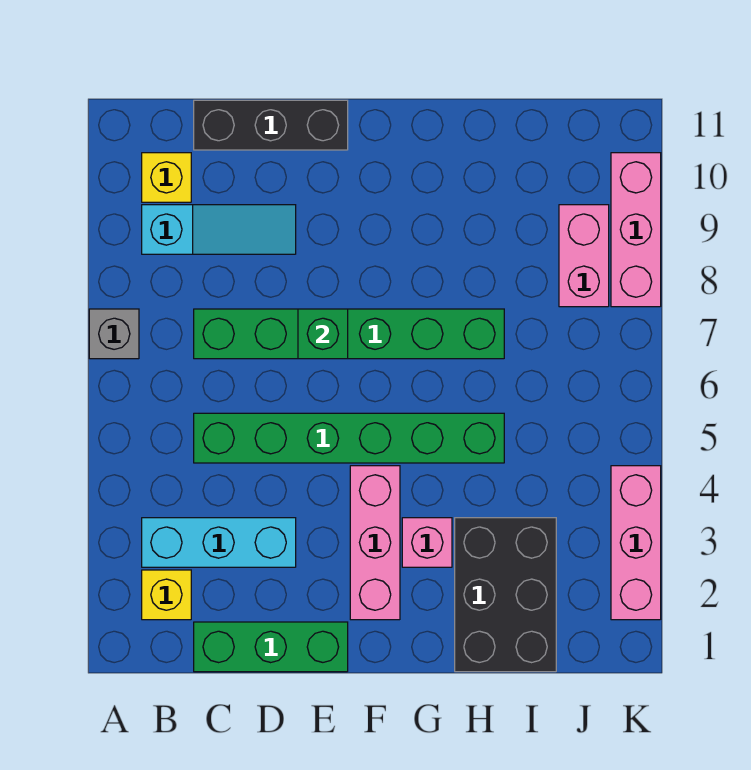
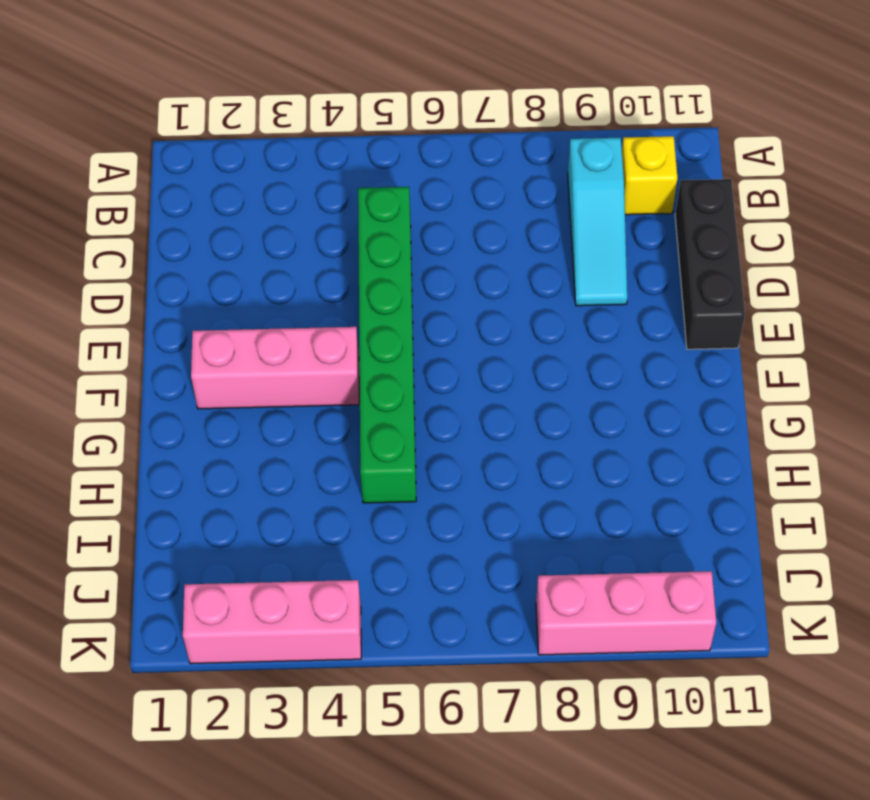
none -> grey brick A7 level 1
none -> yellow brick B2 level 1
none -> cyan brick B3:D3 level 1

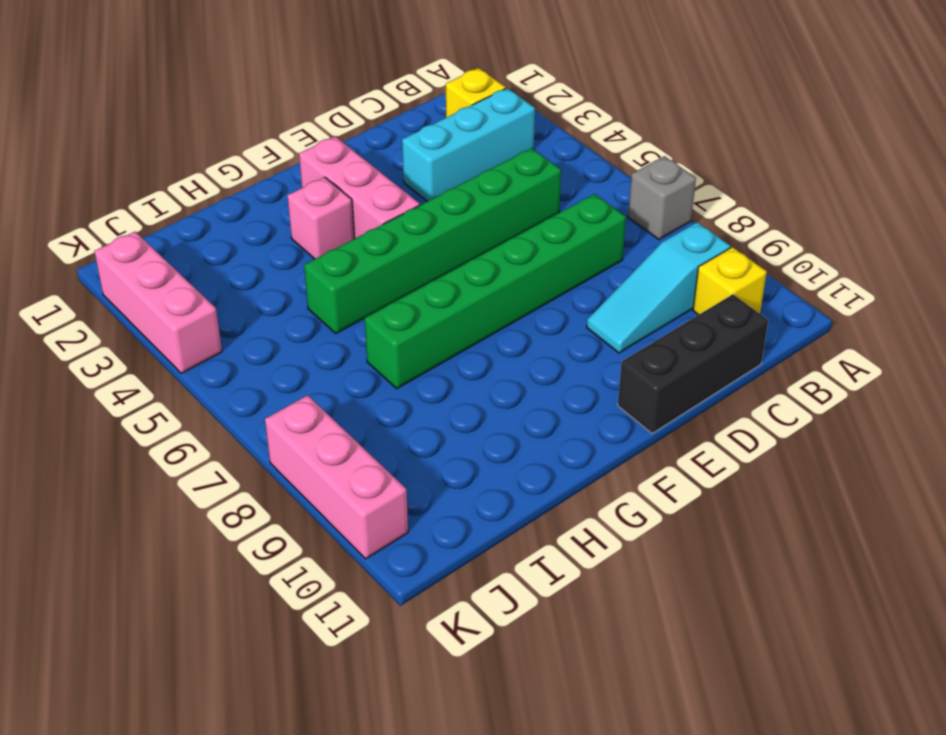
none -> green brick C1:E1 level 1
none -> black brick H1:I3 level 1
none -> pink brick J8:J9 level 1

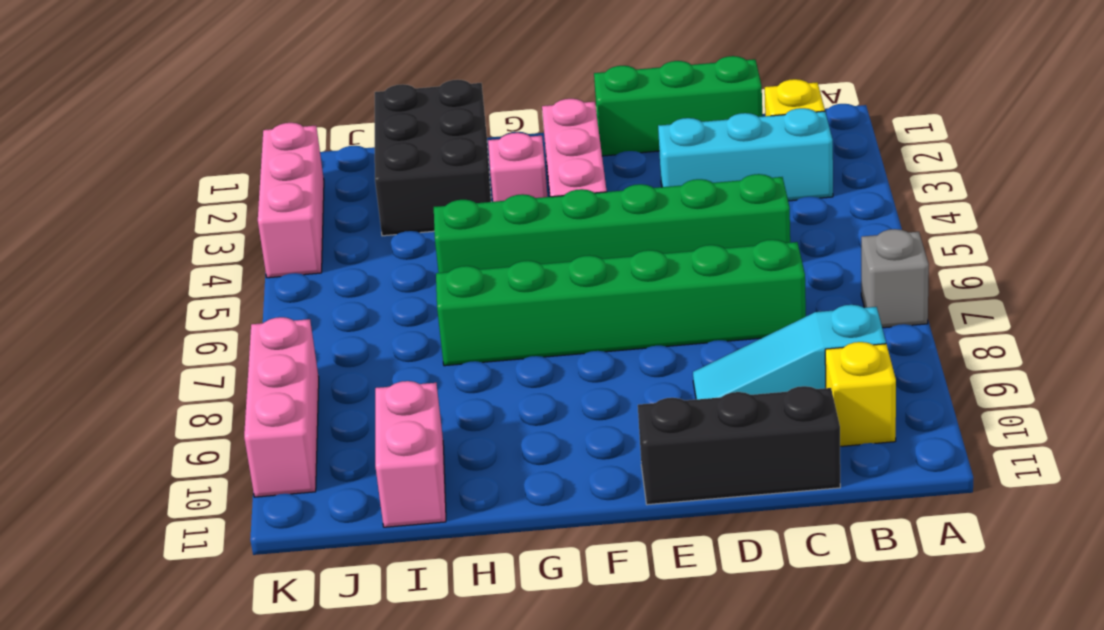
pink brick I10:I11 level 1 -> pink brick J8:J9 level 1
none -> green brick E7 level 2

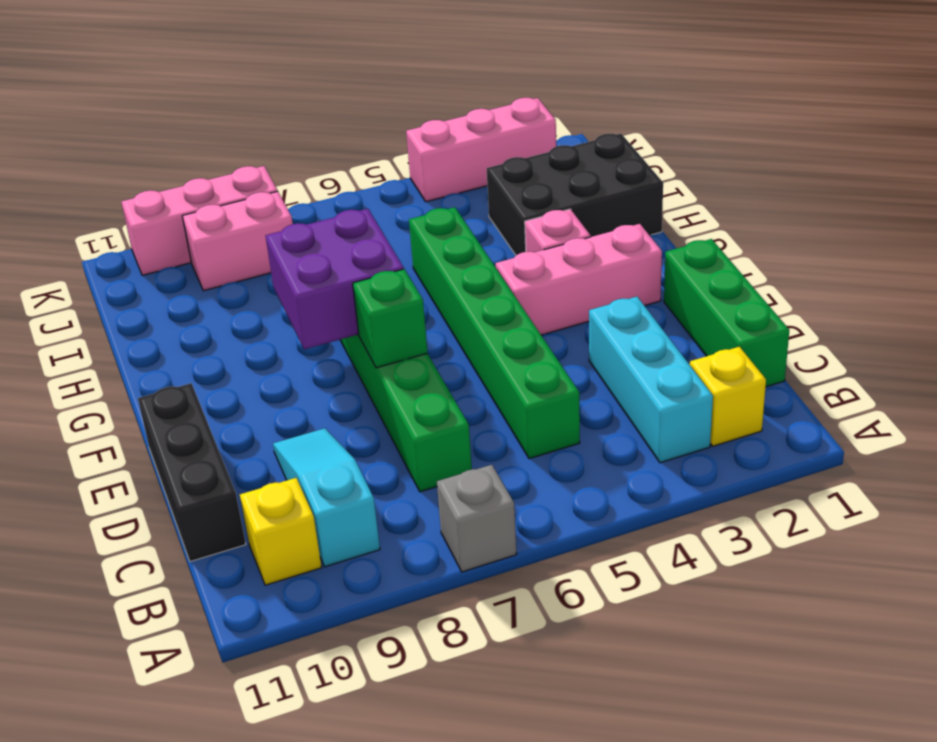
purple brick F7:G8 level 2 -> none

